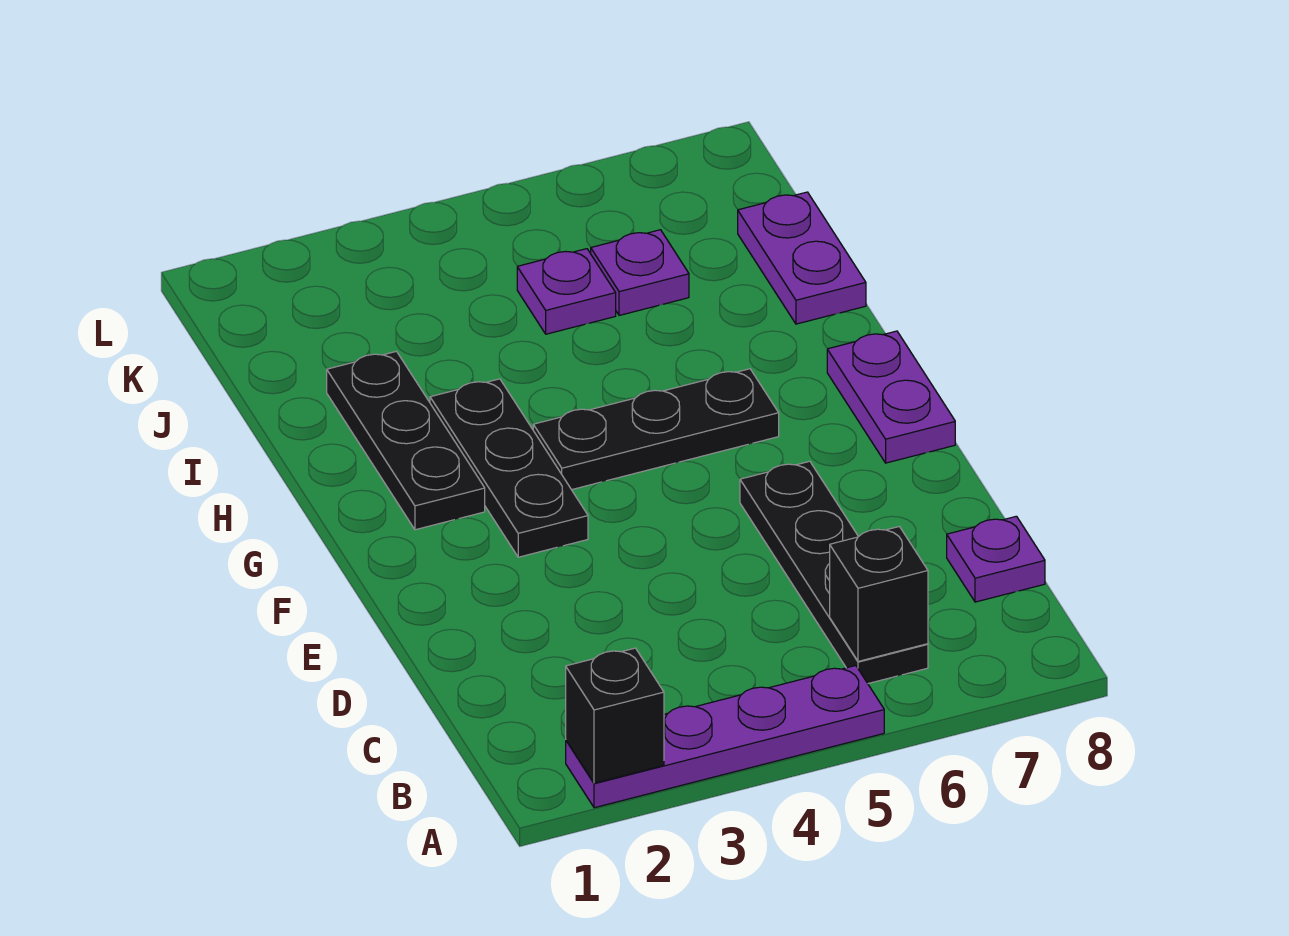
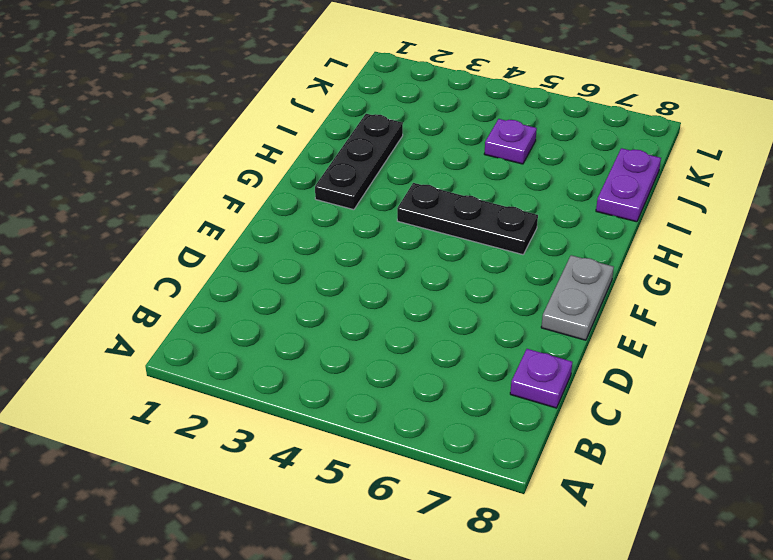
grey plate E8:F8 level 1 -> purple plate F8:G8 level 1
none -> purple plate A2:A5 level 1
none -> black plate B6:E6 level 1
none -> black plate F3:H3 level 1

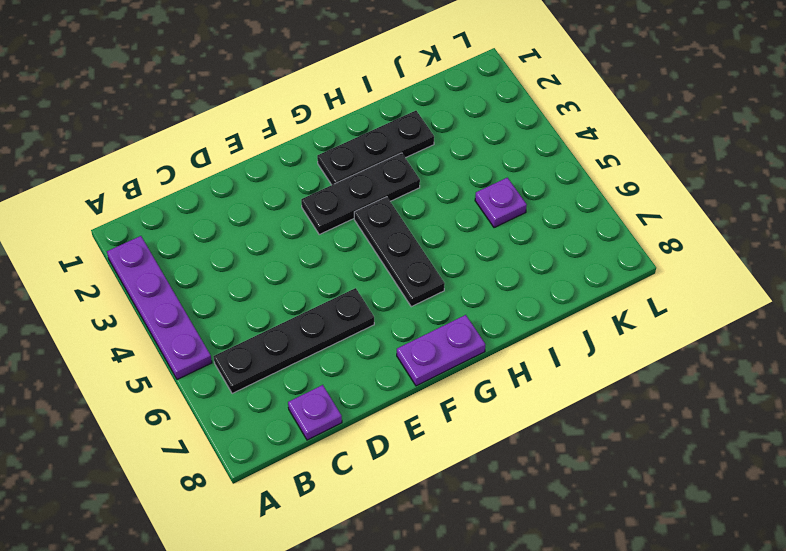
none -> purple plate I8:J8 level 1
none -> purple plate J6 level 1
none -> black brick A2 level 2

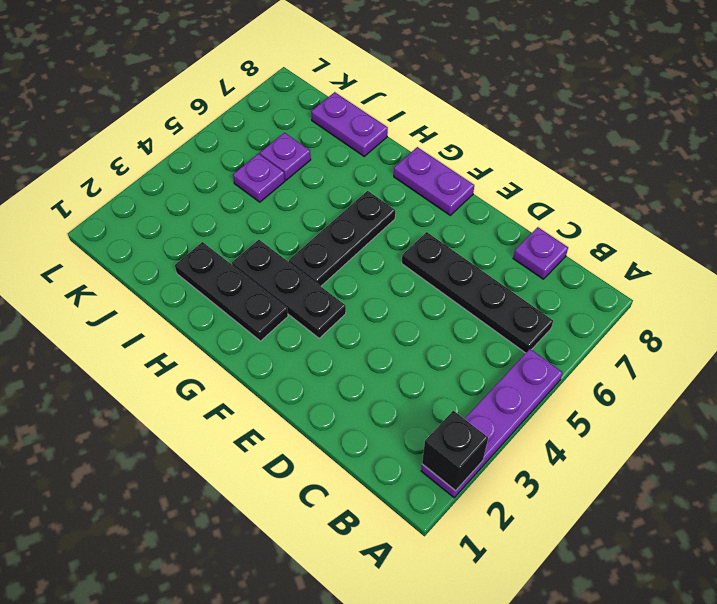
none -> black brick B6 level 2

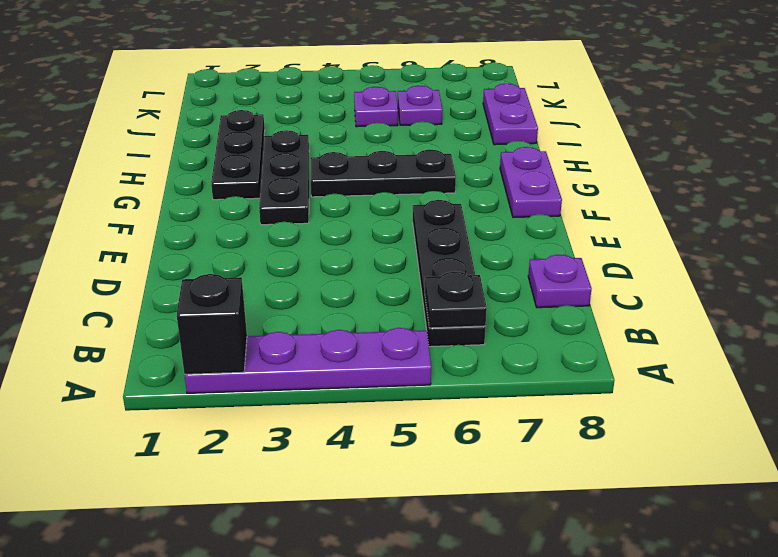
black plate B6 level 2 -> black brick B6 level 2

